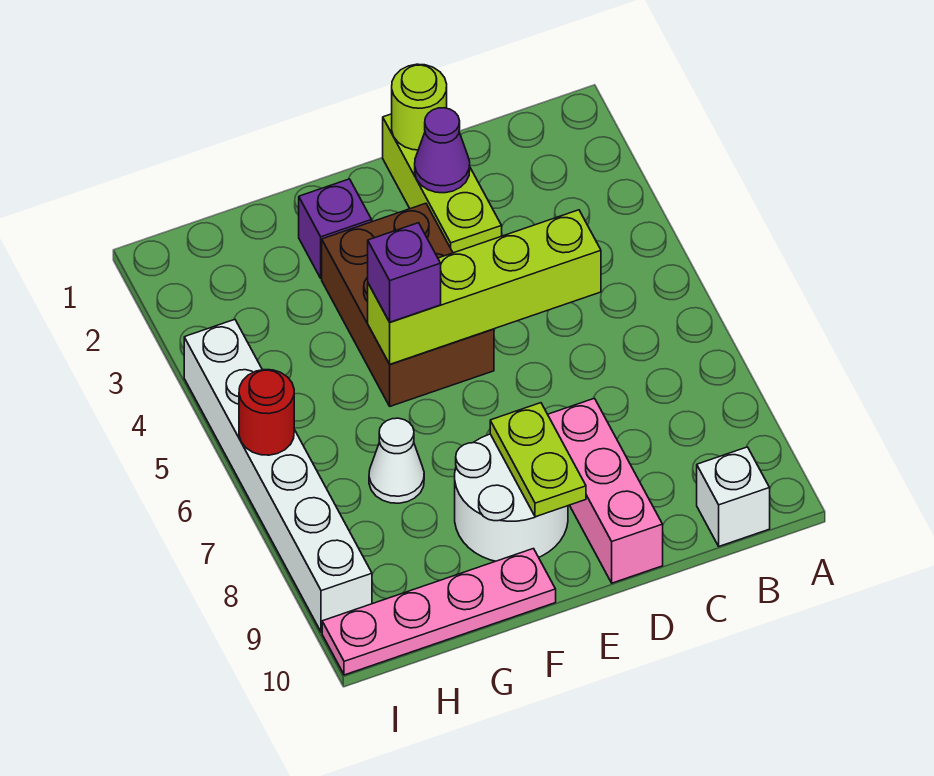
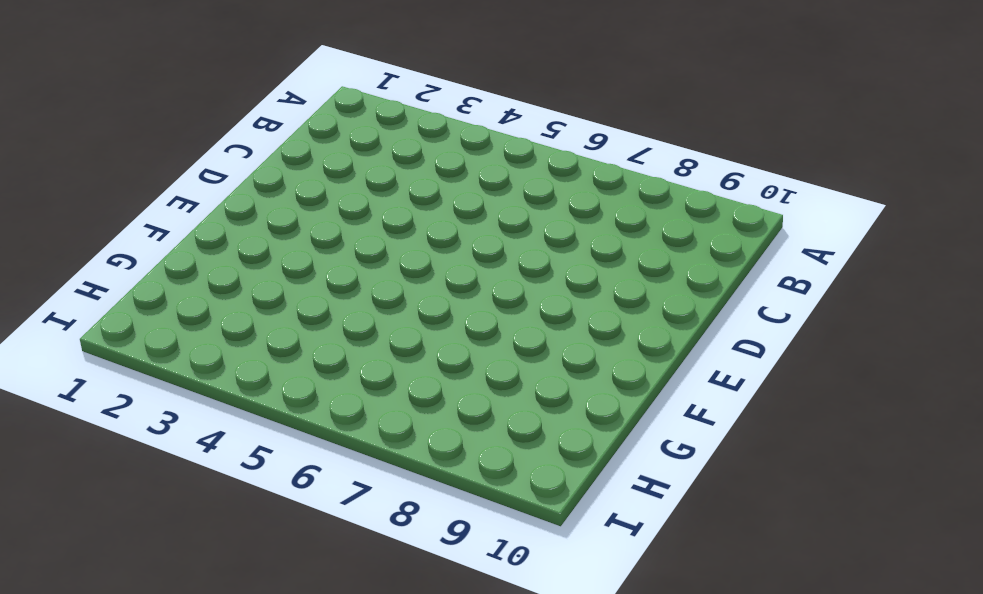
none -> white brick B10 level 1
none -> lime brick D1:D3 level 1
none -> pink brick D8:D10 level 1

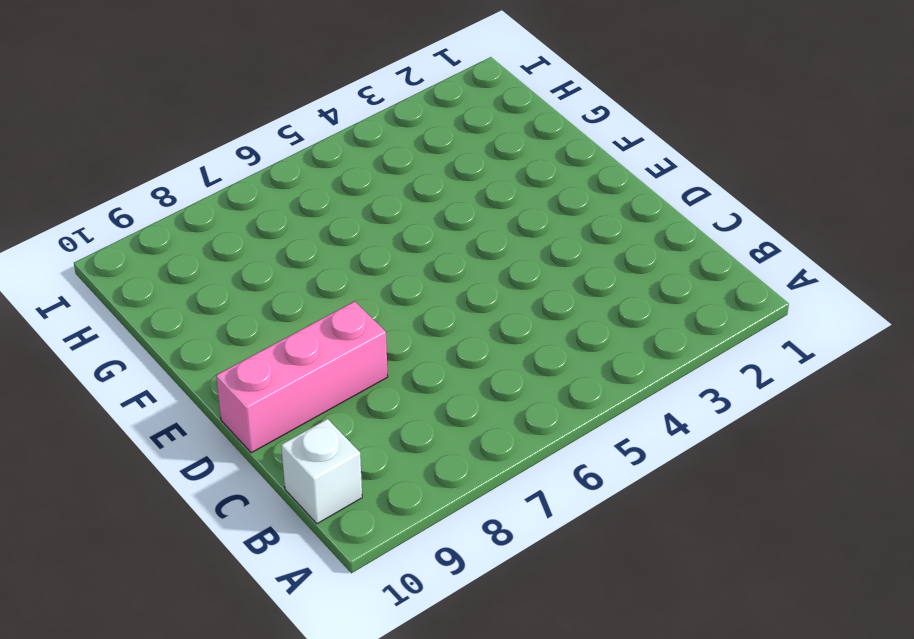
none -> lime brick D1:D3 level 1
none -> brown brick E3:F5 level 1
none -> white round brick E8:F9 level 1

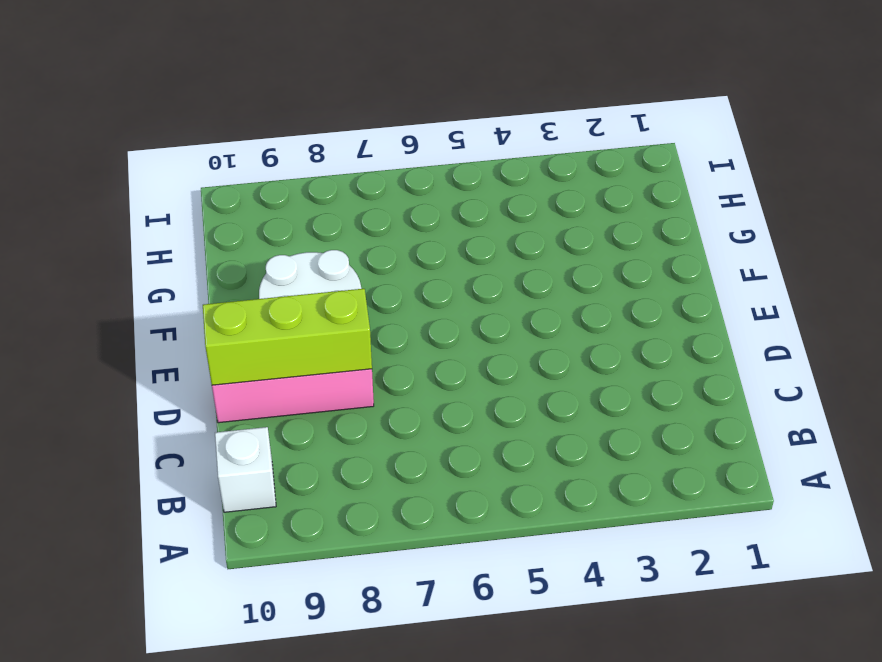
lime brick D8:D10 level 2 -> lime brick D1:D3 level 1
none -> brown brick E3:F5 level 1
none -> purple brick F2 level 1
none -> pink plate F10:I10 level 1

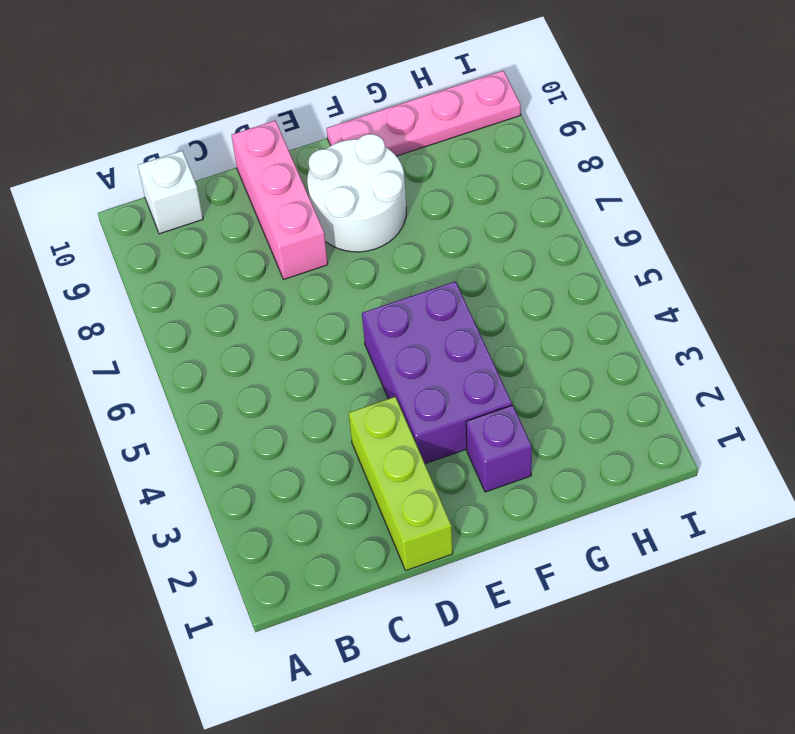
purple brick E3:F5 level 1 -> brown brick E3:F5 level 1
none -> white cone G7 level 1
none -> white brick I4:I9 level 1
none -> lime brick C5:F5 level 2

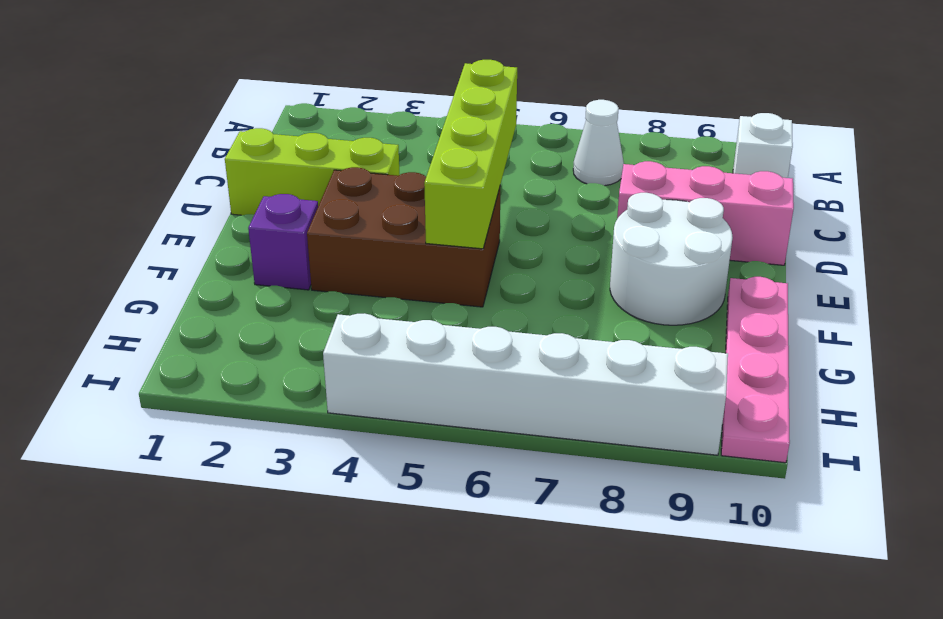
white cone B7 level 1 -> white cone G7 level 1
none -> lime round brick D1 level 2
none -> purple cone D2 level 2
none -> lime plate E8:E9 level 2

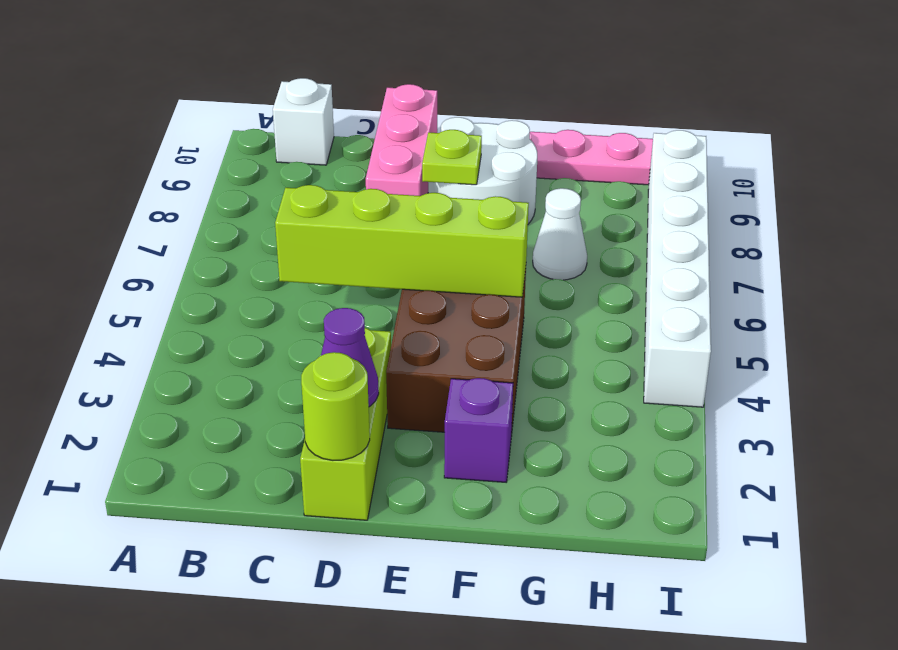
lime plate E8 level 2 -> lime plate E8:E9 level 2
none -> red round brick I6 level 2
none -> purple brick F5 level 3

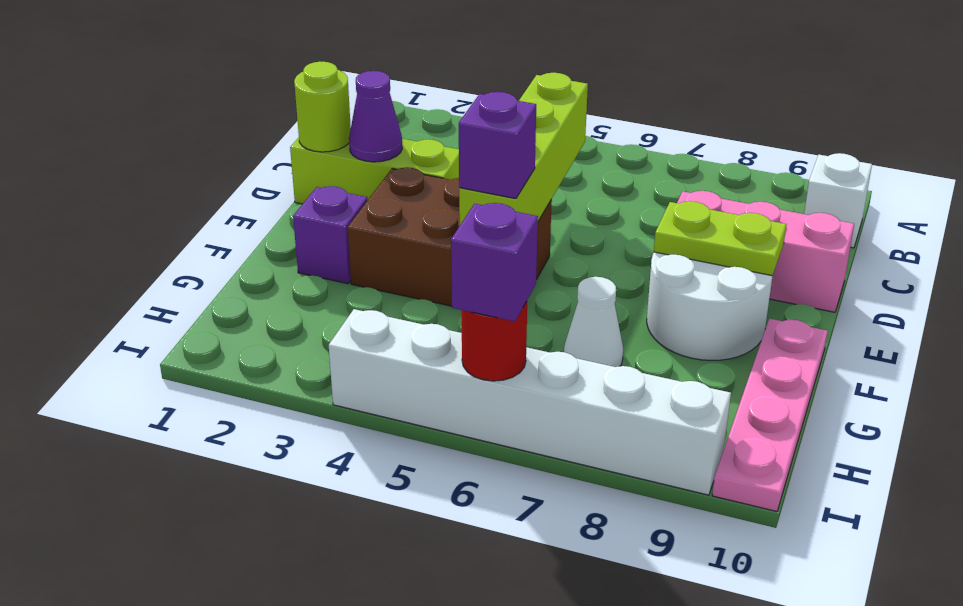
purple brick I6 level 3 -> none

